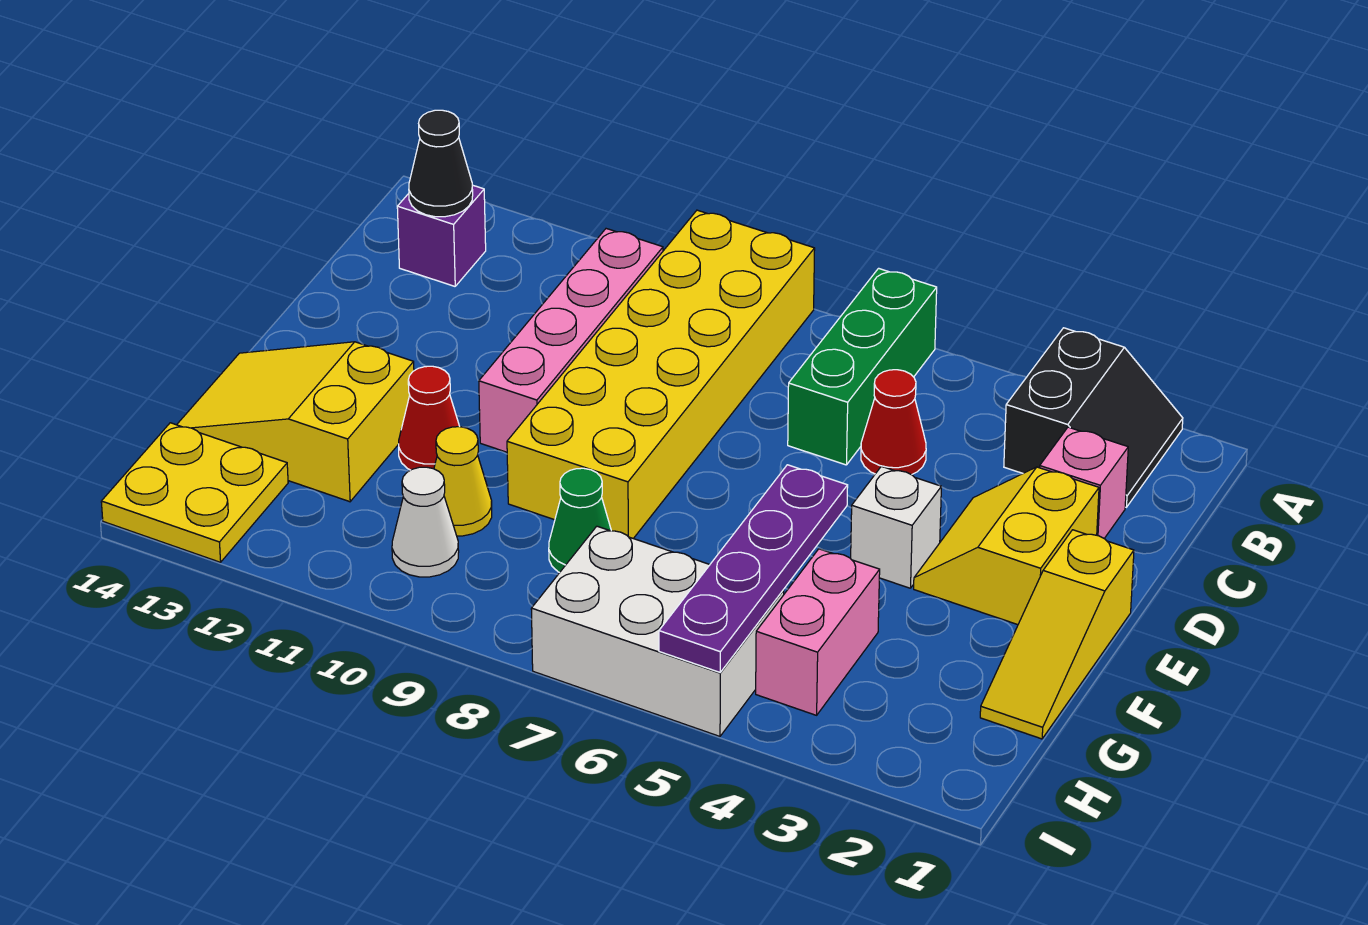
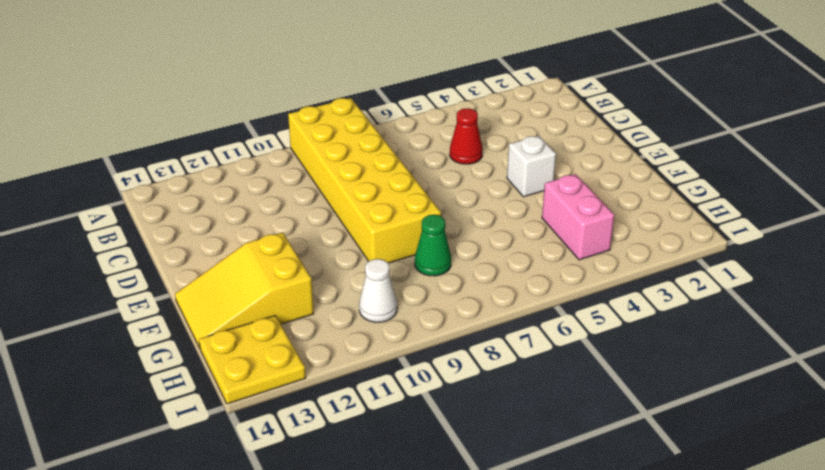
none -> black slope A2:B3 level 1 top 3
none -> green brick A6:C6 level 1
none -> pink brick B10:E10 level 1

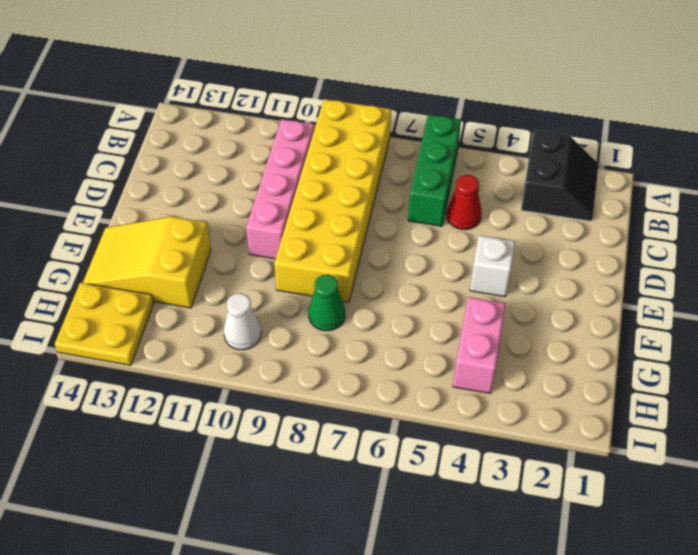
none -> purple brick B13 level 1
none -> pink brick C2 level 1
none -> yellow slope D2:E3 level 1 top 2

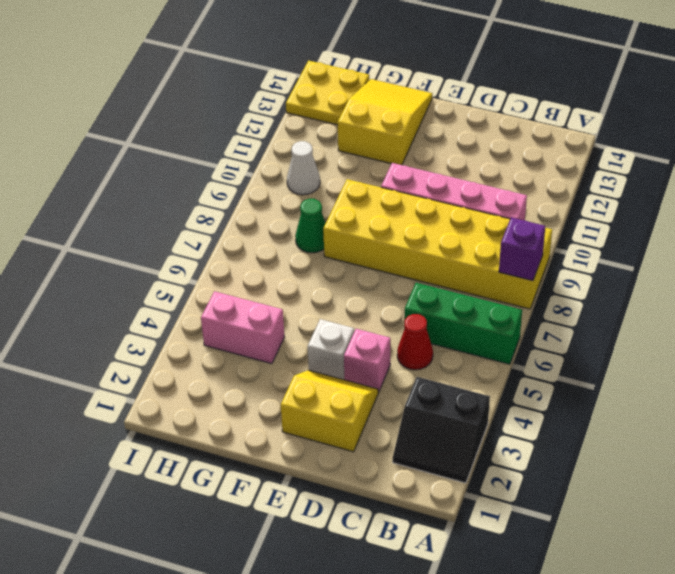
purple brick A8 level 2 -> purple brick B13 level 1
pink brick D4 level 1 -> pink brick C2 level 1
none -> yellow slope E1:G1 level 1 top E
none -> red cone F11 level 1
none -> yellow cone G10 level 1

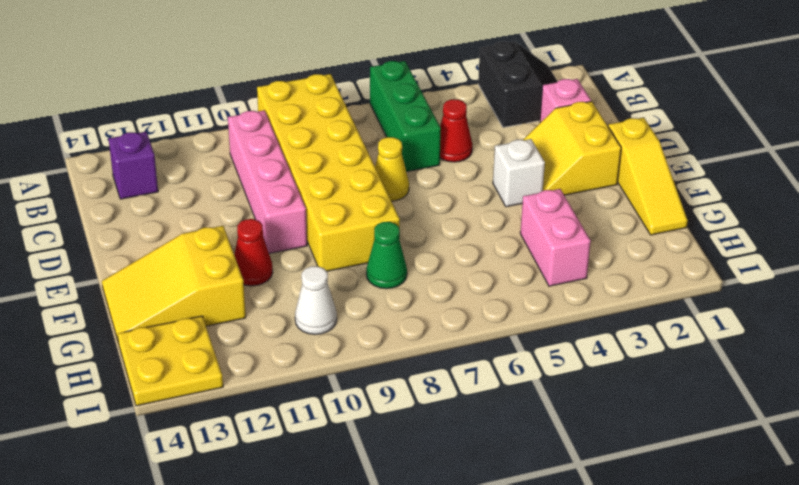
yellow cone D7 level 1 -> yellow cone G10 level 1
none -> white brick H5:I7 level 1
none -> black cone B13 level 2
none -> purple plate F5:I5 level 2

